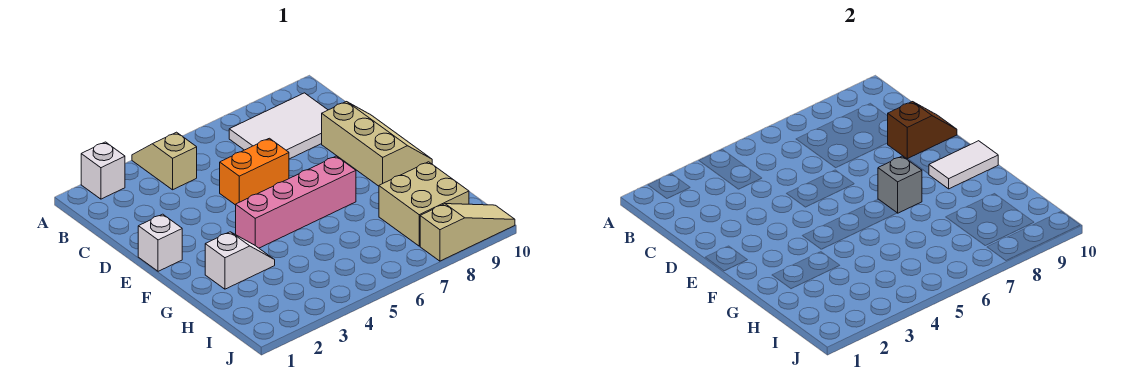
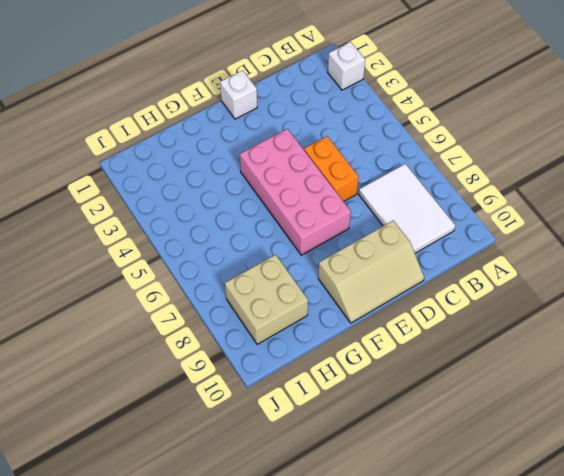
pink brick E4:F7 level 1 -> pink brick F4:F7 level 1
none -> tan slope A4:B4 level 1 top B
none -> white slope G2:G3 level 1 top 2
none -> tan slope J8:J10 level 1 top 8

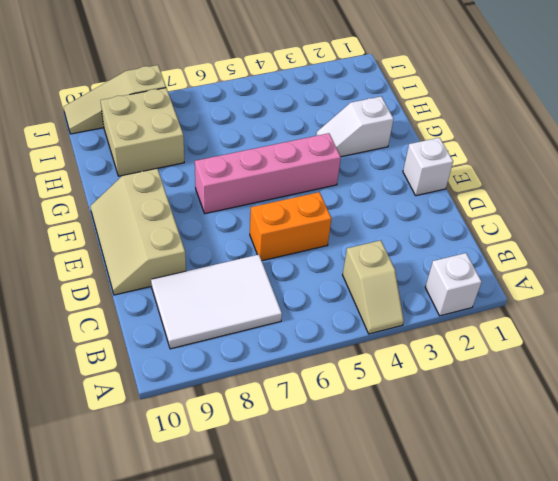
none -> brown slope D9:D10 level 2 top 9
none -> grey brick F7 level 2
none -> white tile F9:F10 level 2

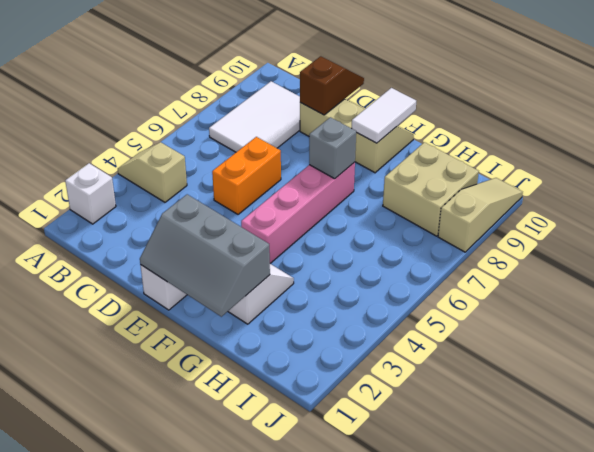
grey slope E1:G2 level 2 top 2 -> none

